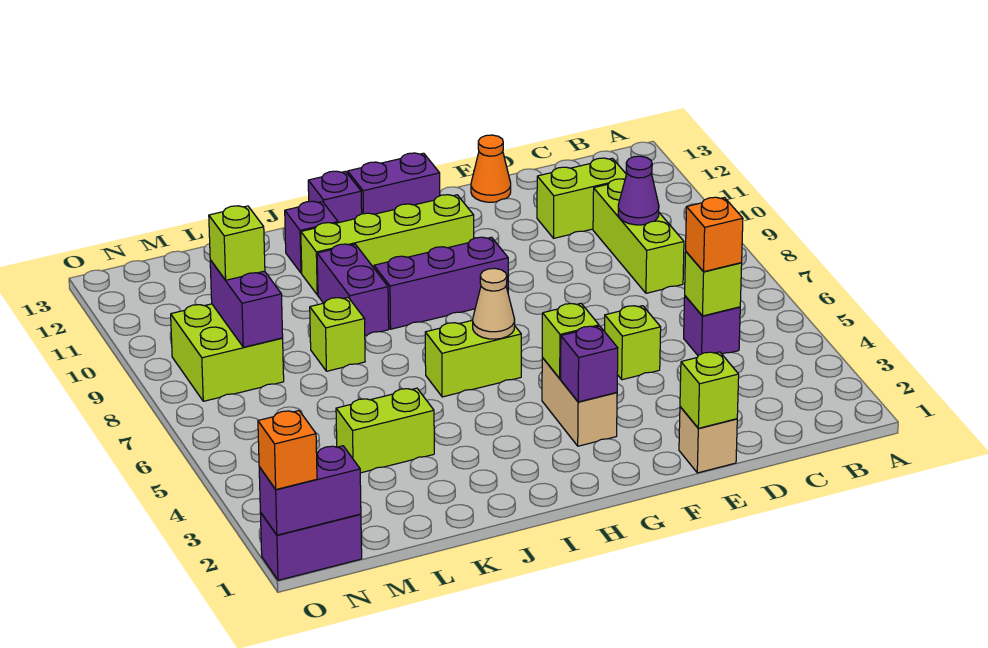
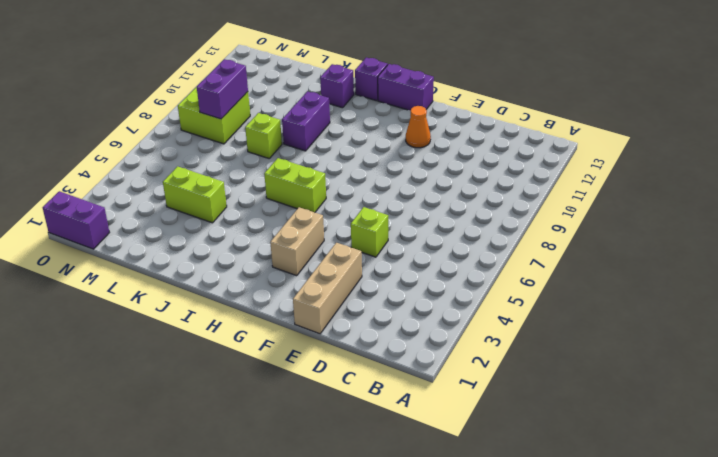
tan brick E1:E3 level 1 -> tan brick E1 level 1
orange cone F11 level 1 -> orange cone E13 level 1
none -> purple brick C5 level 1
none -> lime brick C8:C10 level 1
none -> lime brick C11:D11 level 1

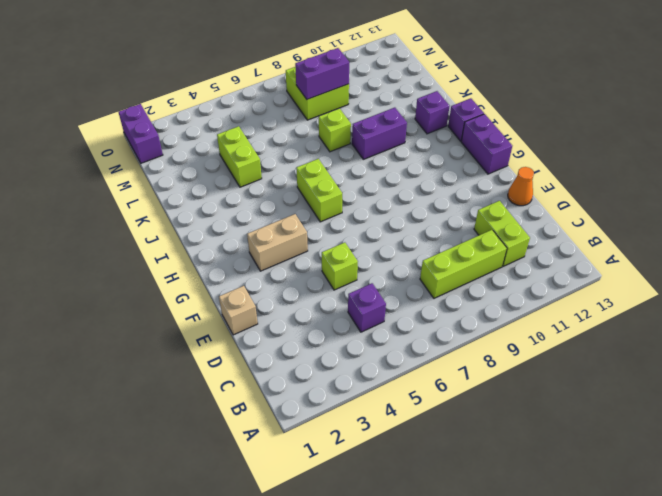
none -> purple brick G9:I9 level 1
none -> lime brick G11:J11 level 1
none -> lime brick C5 level 2

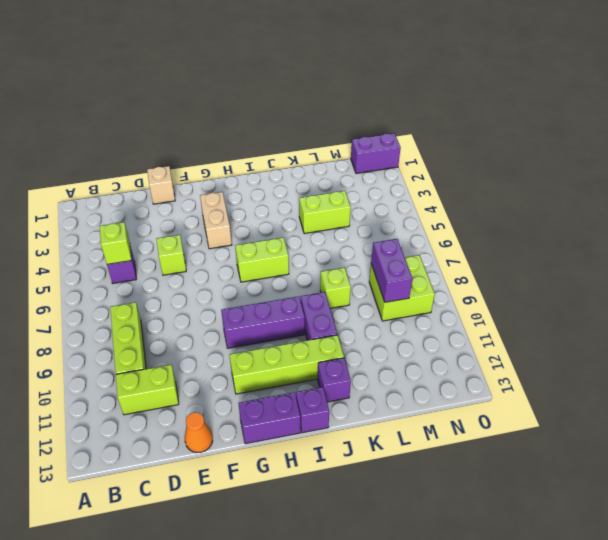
none -> purple cone C9 level 2
none -> lime brick E1 level 2
none -> purple brick G3 level 2

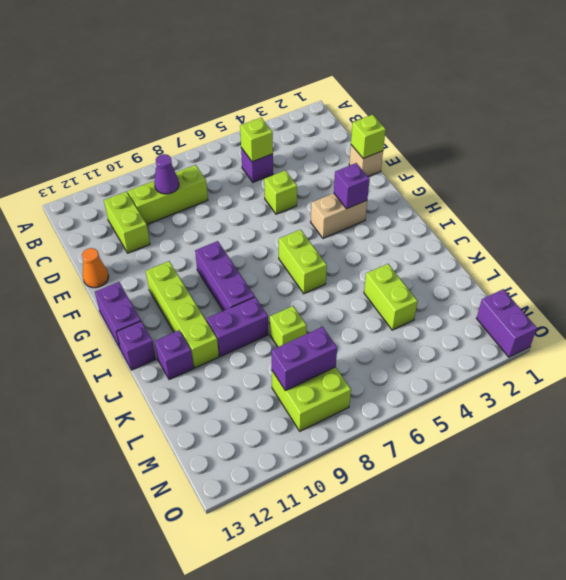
none -> lime brick G4 level 2
none -> tan cone H6 level 2
none -> purple brick N1:O1 level 2

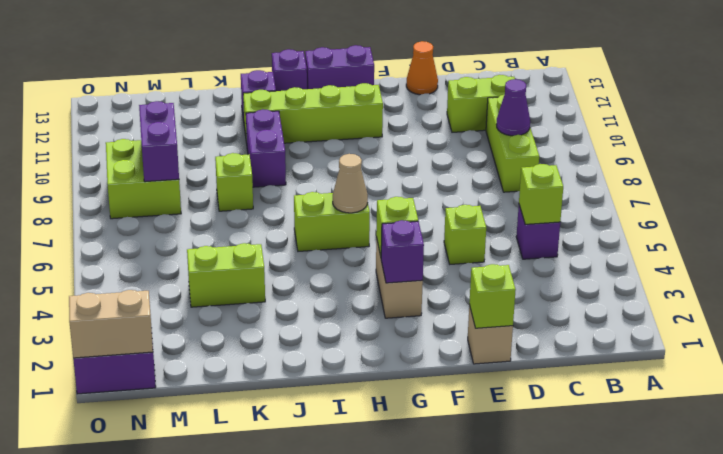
tan brick N1:O1 level 2 -> purple brick N1:O1 level 2
none -> purple brick G9:I9 level 1
none -> orange brick C5 level 3
none -> lime brick M9 level 3

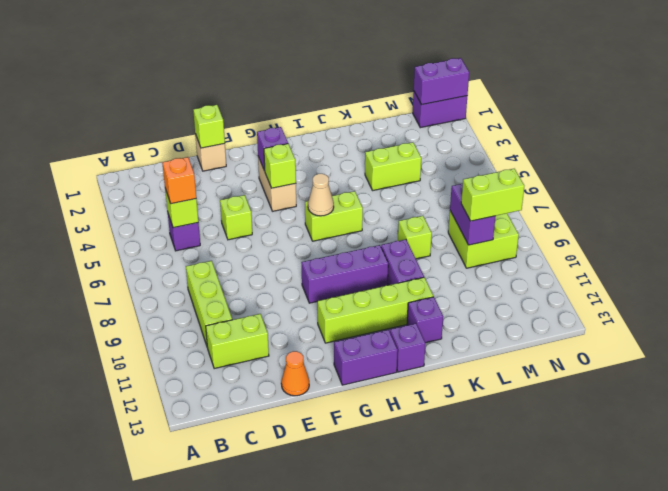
lime brick M9:N9 level 3 -> lime brick M9 level 3
none -> purple cone C9 level 2
none -> orange brick O1 level 3

